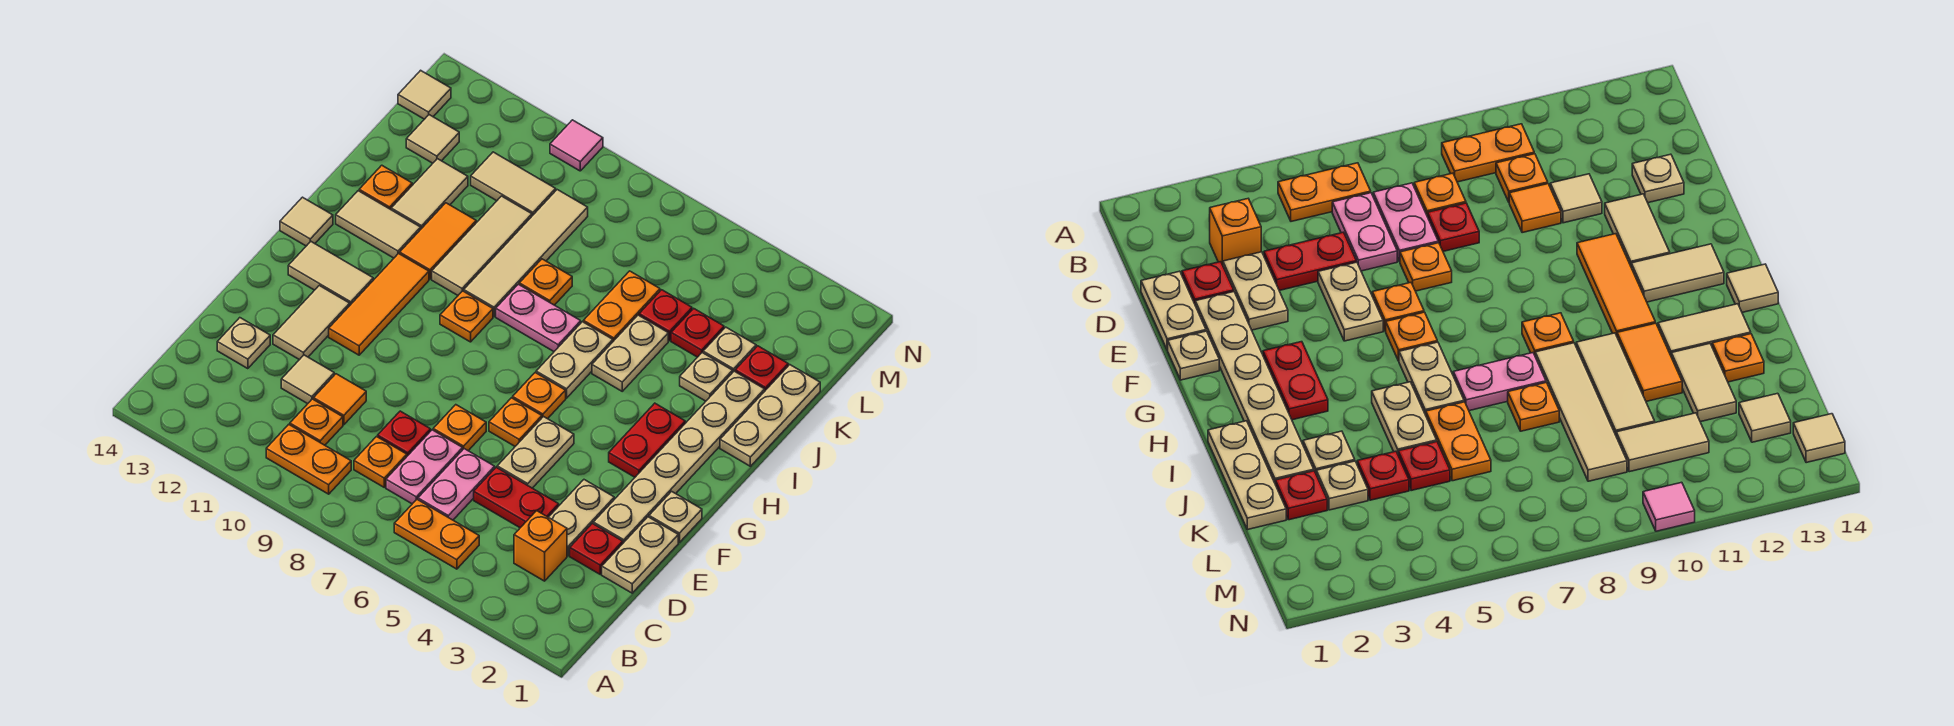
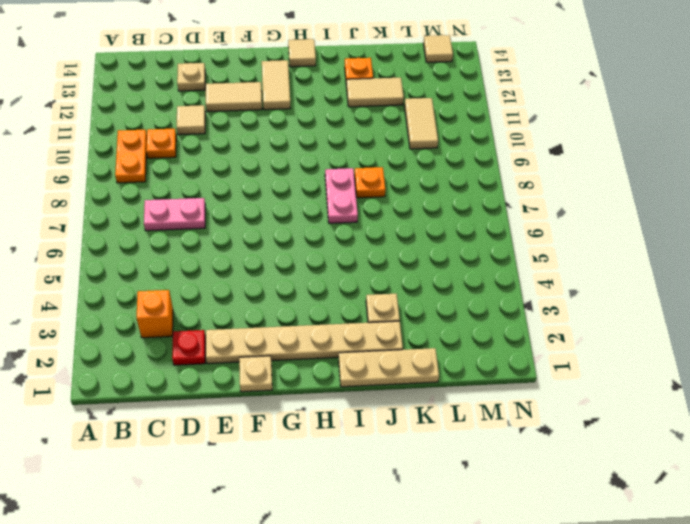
none -> orange plate B5:B6 level 1
none -> pink plate C6:D6 level 1
none -> orange plate C8 level 1
none -> tan plate D1:E1 level 1

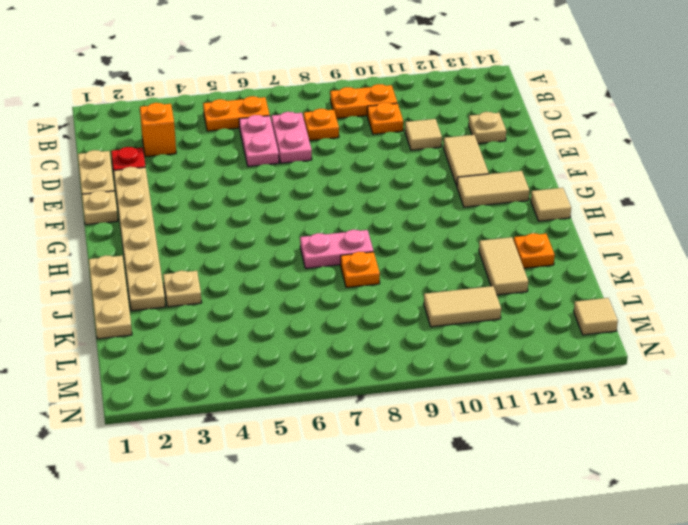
none -> tan plate D3:E3 level 1
none -> red plate D4:D5 level 1
none -> red plate D8 level 1
none -> orange tile D10 level 1

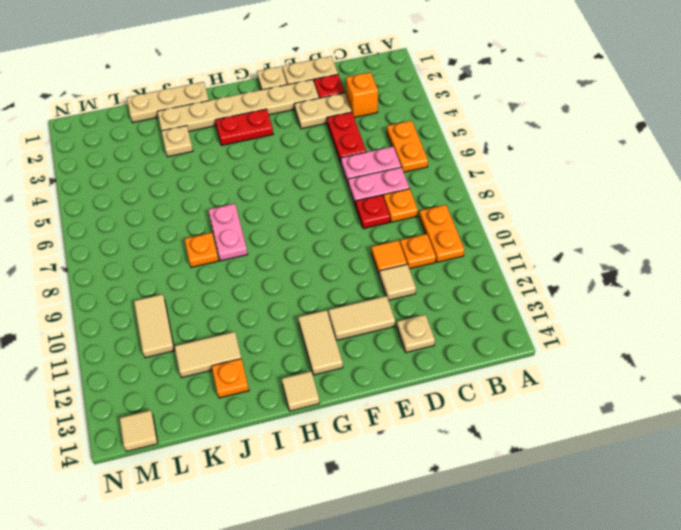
none -> tan plate E5:F5 level 1
none -> orange plate E7 level 1
none -> orange plate F6 level 1
none -> orange tile F11:H11 level 1

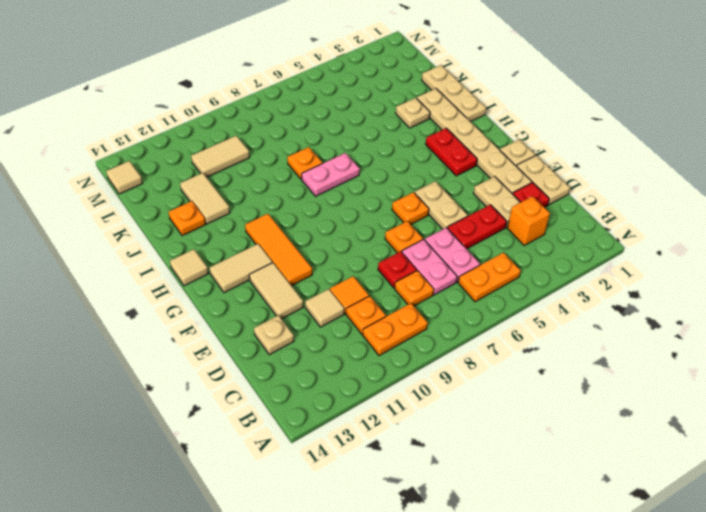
none -> orange plate G6 level 1
none -> tan plate H6:I6 level 1
none -> orange plate H9 level 1
none -> tan plate I5:J5 level 1

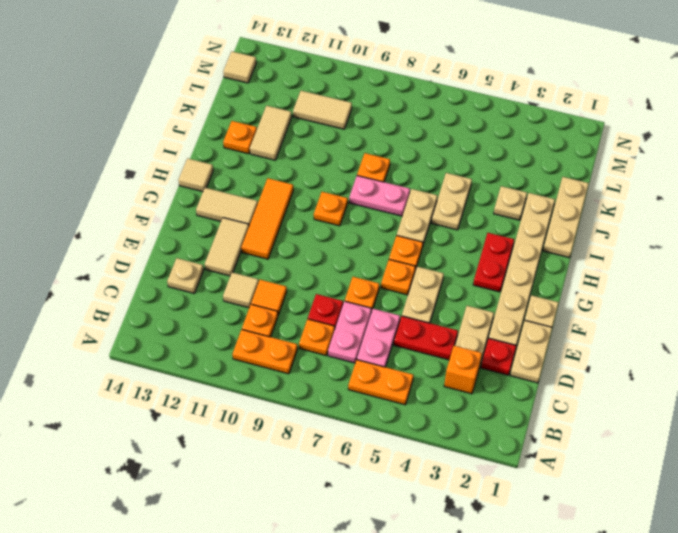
none -> tan tile I9:L9 level 1
none -> tan tile I10:K10 level 1
none -> orange tile I11:J11 level 1
none -> tan tile I12:I13 level 1

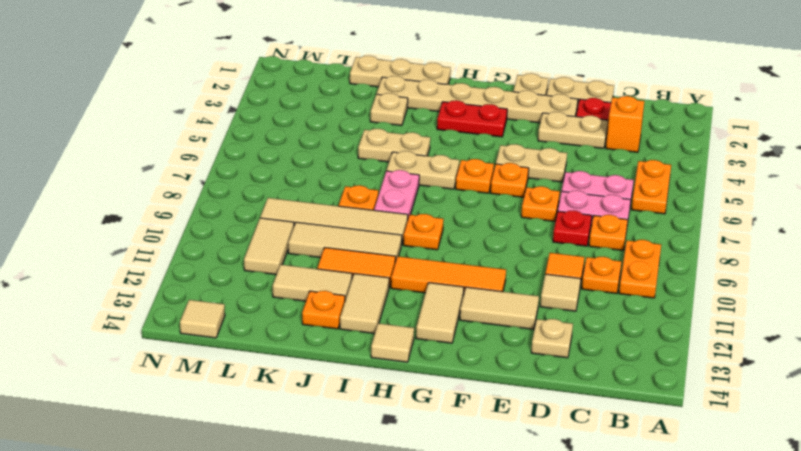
none -> red plate D4:D5 level 1
none -> orange plate J6:K6 level 1
none -> red plate K2 level 1
none -> tan plate K3 level 1

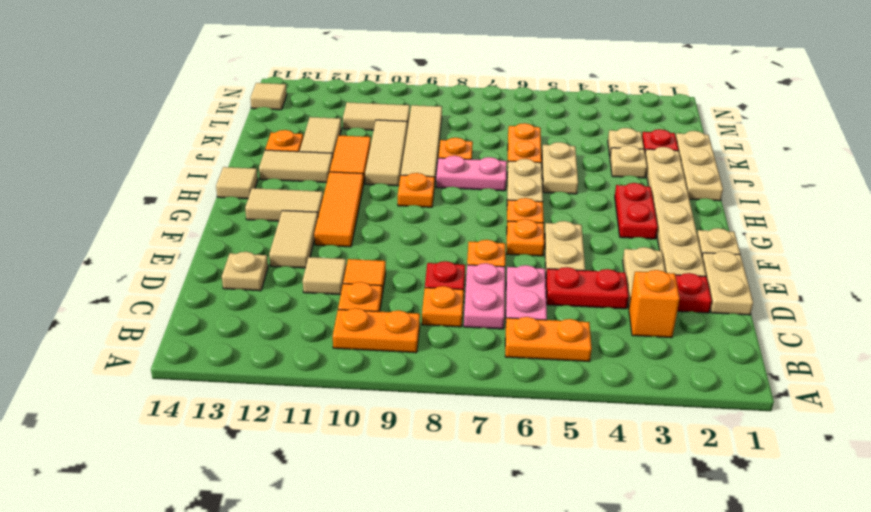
none -> red plate K4 level 1
none -> red plate K5 level 1
none -> tan tile L13 level 1
none -> pink tile N10 level 1

